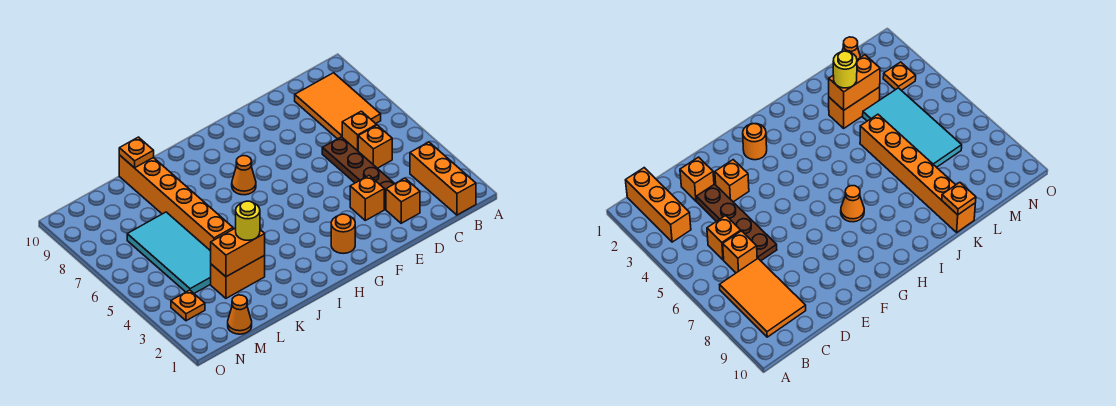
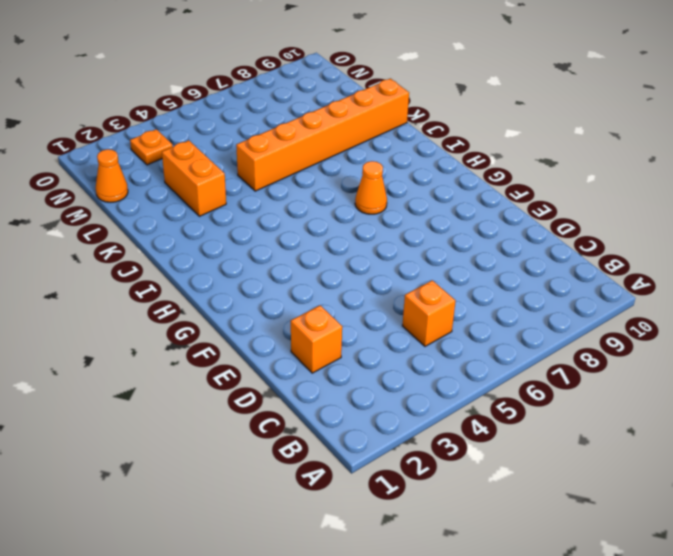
none -> orange brick B1:B3 level 1
none -> orange tile B7:C9 level 1
none -> orange brick C6 level 1

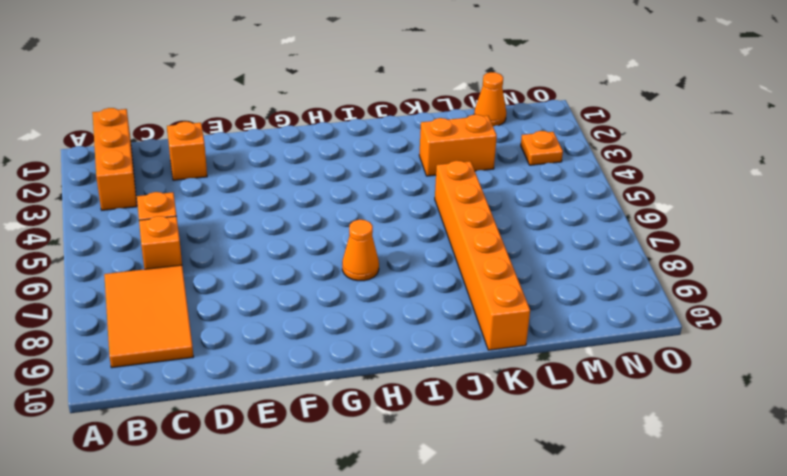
none -> brown plate D3:D6 level 1
none -> orange brick E3 level 1
none -> orange round brick G2 level 1

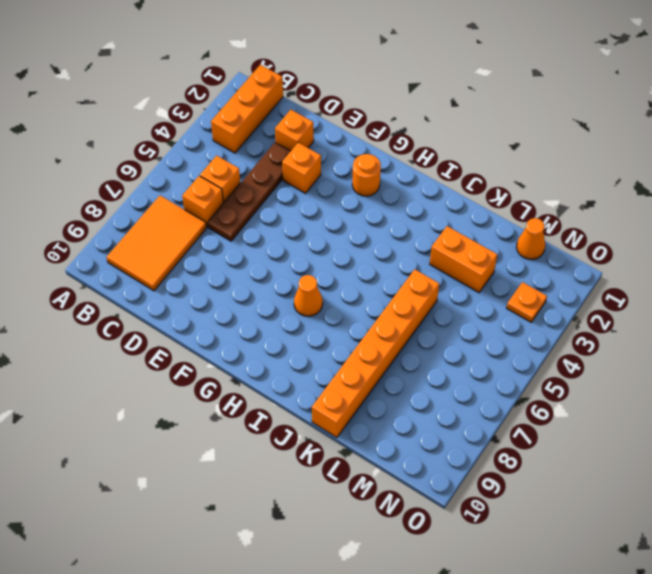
none -> cyan tile L4:M7 level 1
none -> orange brick K3:L3 level 2
none -> orange plate K10 level 2

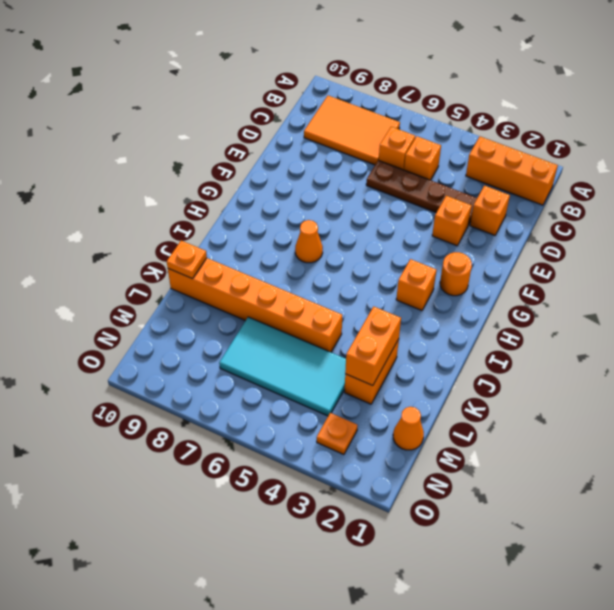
orange brick H3 level 1 -> none
none -> yellow round brick K3 level 3

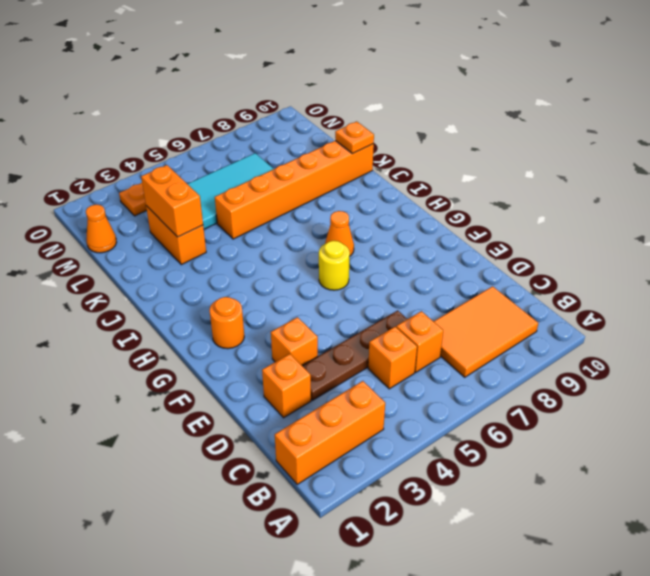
yellow round brick G6 level 1 -> yellow round brick K3 level 3

